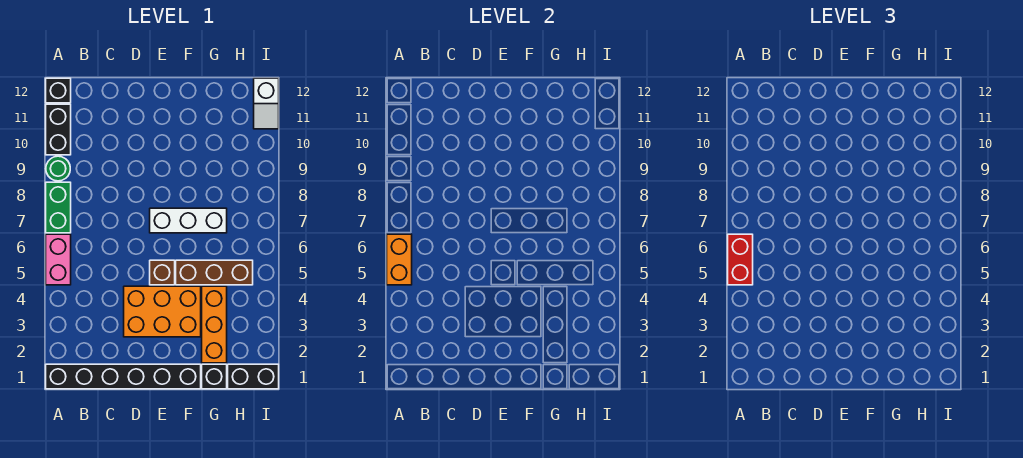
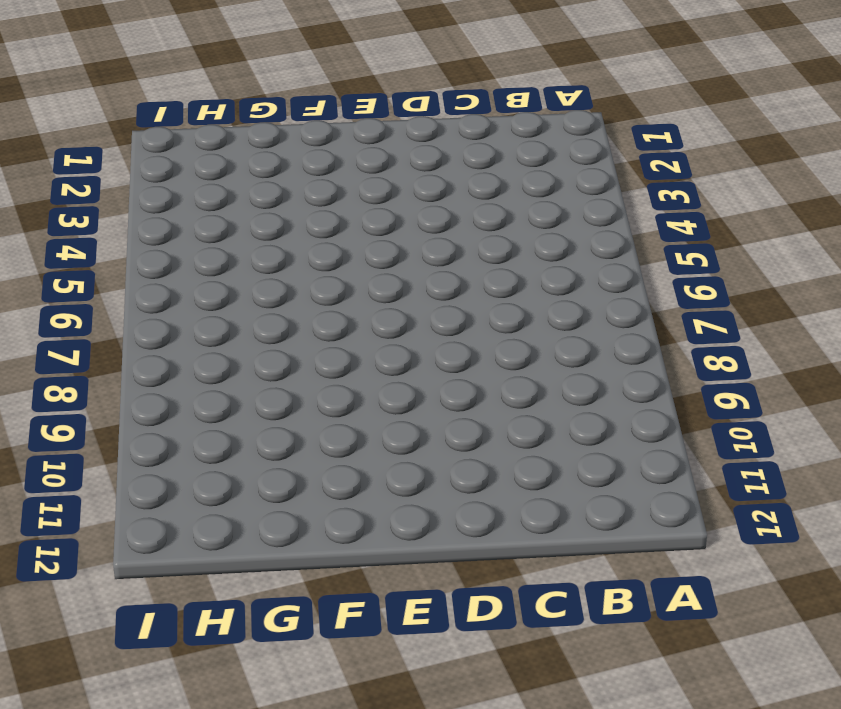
none -> black brick A1:F1 level 1
none -> pink brick A5:A6 level 1
none -> green brick A7:A8 level 1

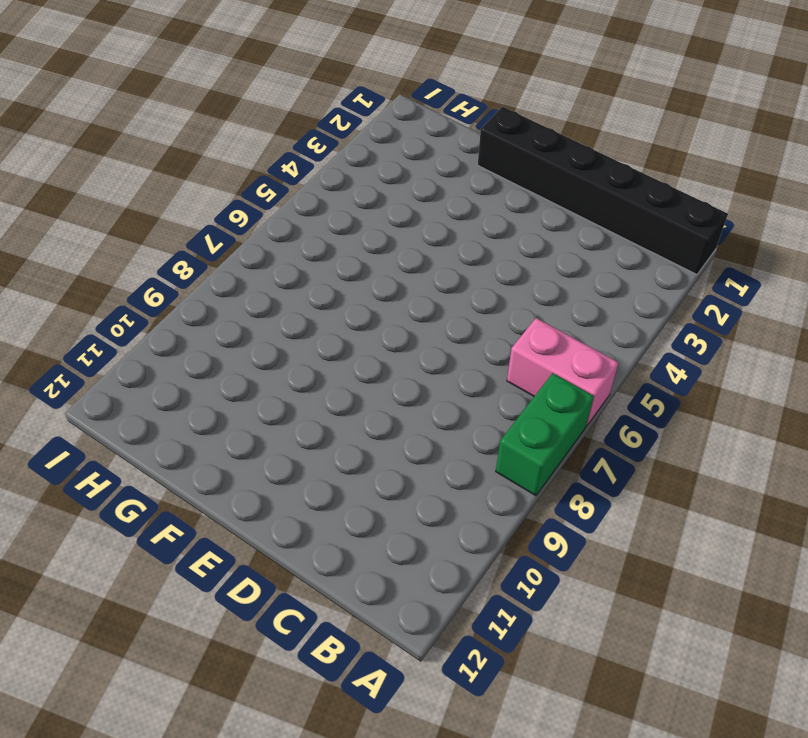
pink brick A6:B6 level 1 -> pink brick A5:A6 level 1
none -> green round brick A9 level 1
none -> black brick A10:A11 level 1
none -> black brick A12 level 1

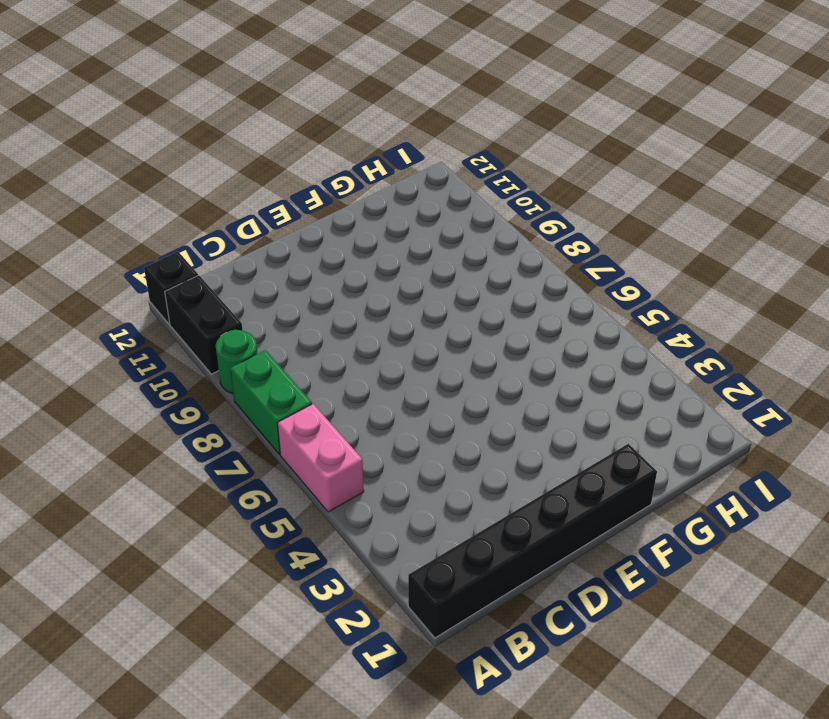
none -> orange brick D3:F4 level 1
none -> brown brick E5 level 1
none -> white brick E7:G7 level 1

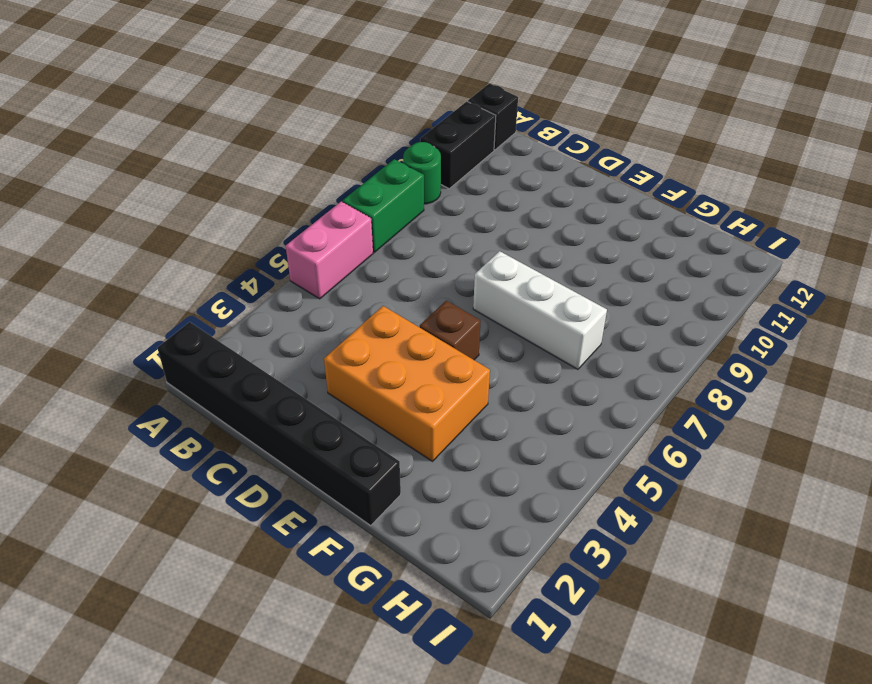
none -> brown brick F5:H5 level 1
none -> black brick G1 level 1
none -> orange brick G2:G4 level 1

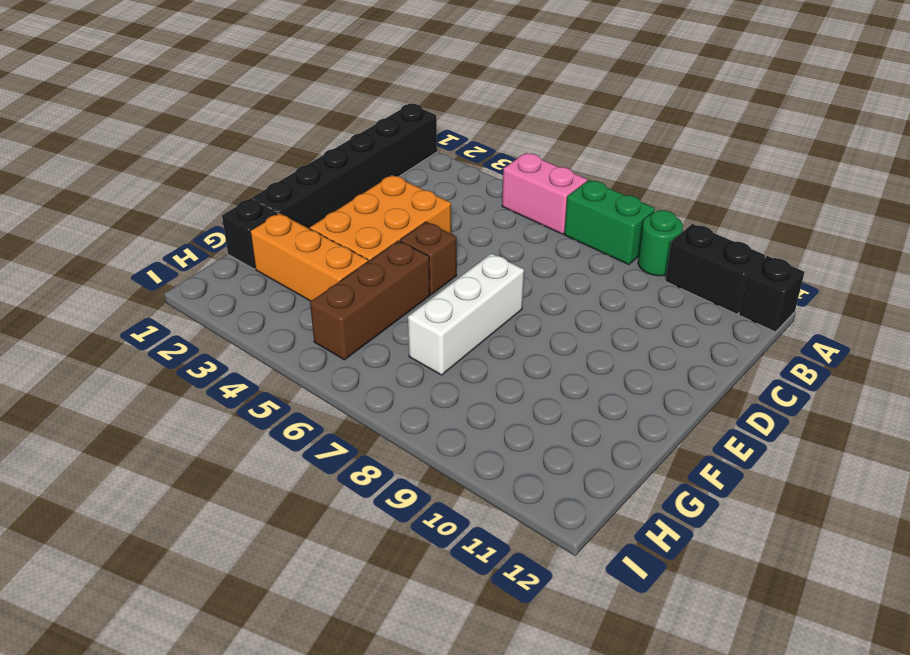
none -> black brick H1:I1 level 1
none -> white slope I11:I12 level 1 top 12
none -> orange brick A5:A6 level 2

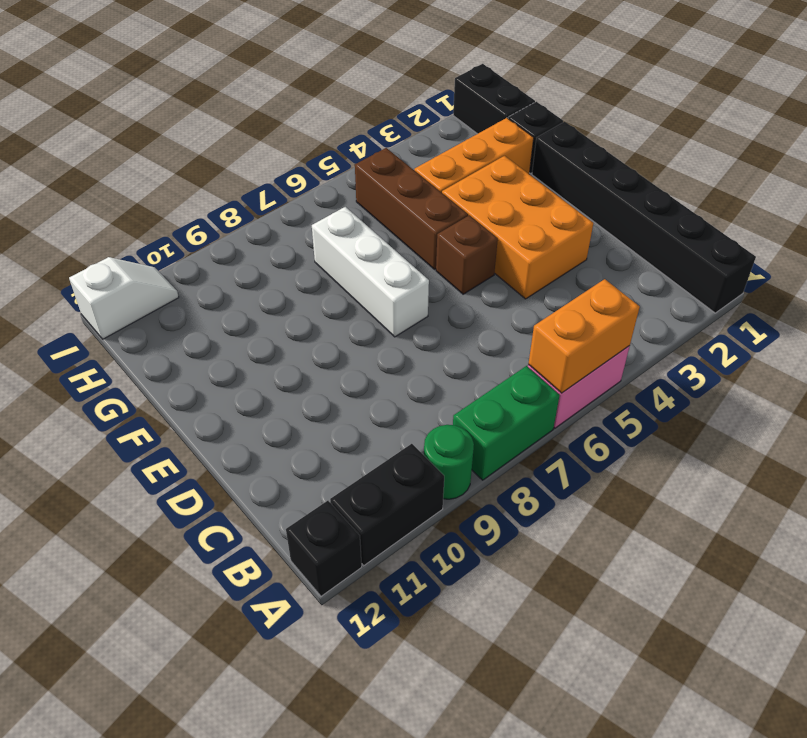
none -> red brick A5:A6 level 3

